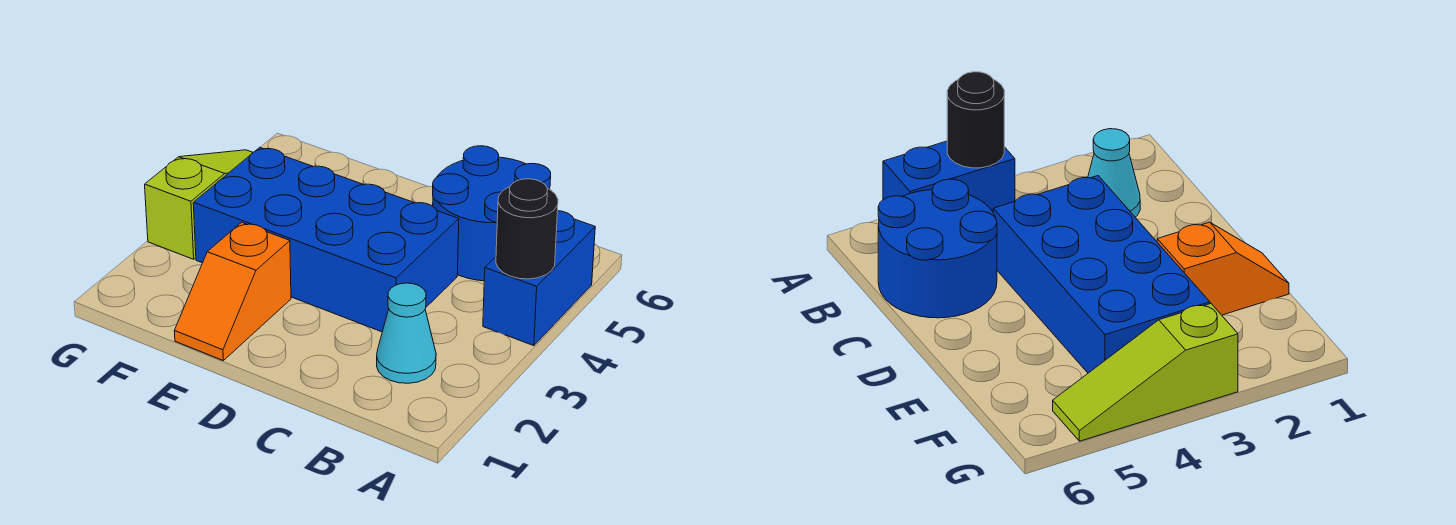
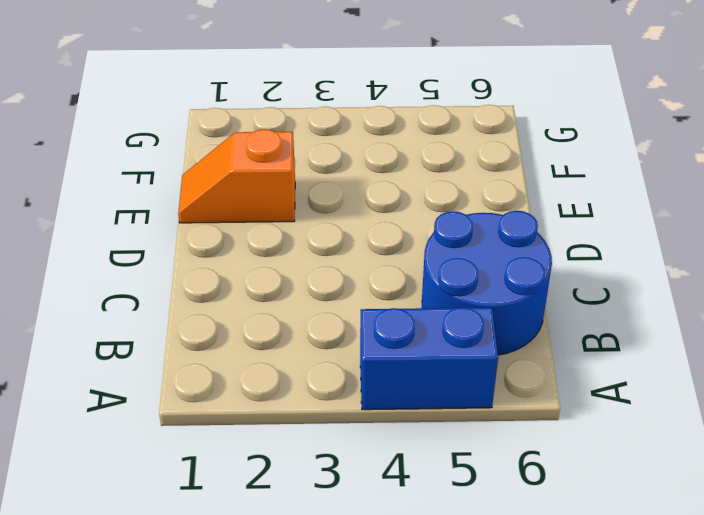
none -> cyan cone B2 level 1
none -> blue brick C3:F4 level 1

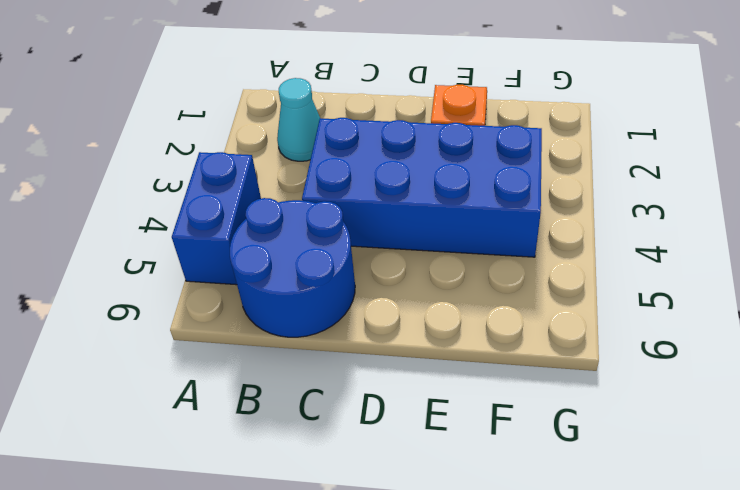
none -> lime slope G3:G5 level 1 top 3
none -> black round brick A4 level 2

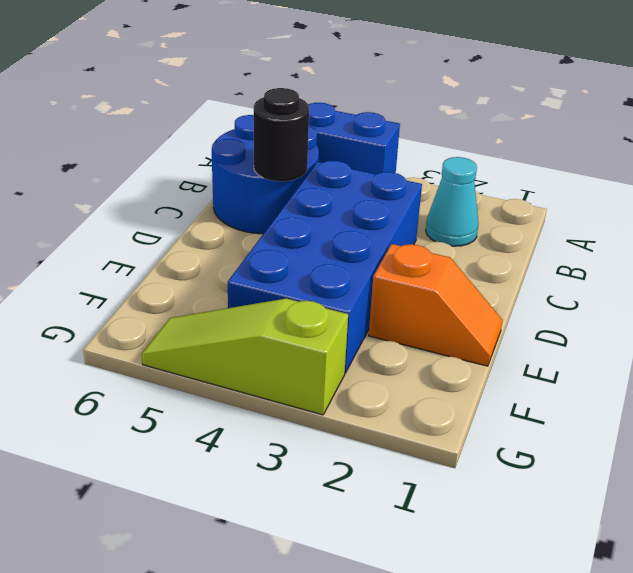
black round brick C5 level 2 -> black round brick A4 level 2

